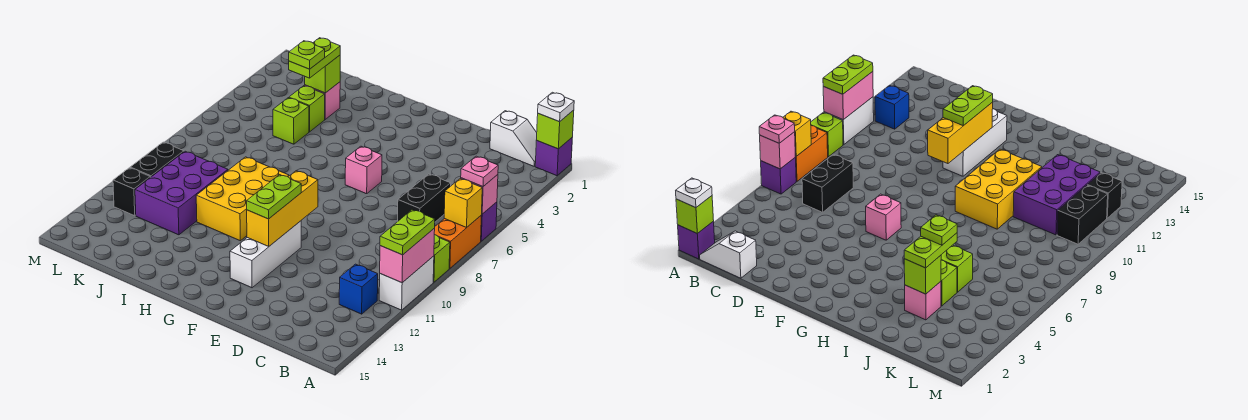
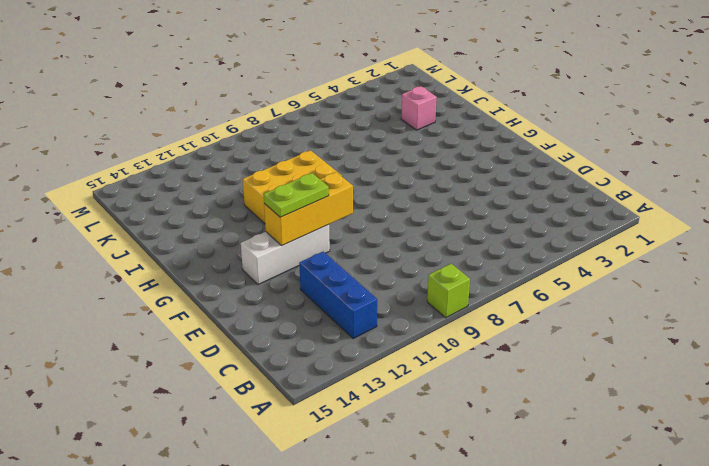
blue brick B12:D12 level 1 -> blue brick B12 level 1
none -> purple brick A1 level 1
none -> purple brick A6 level 1
none -> orange brick A7:A8 level 1

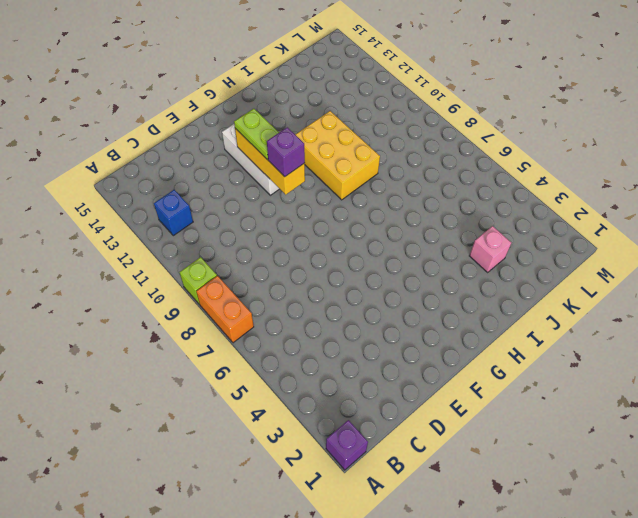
purple brick F10 level 3 -> purple brick A6 level 1
none -> white brick A10:A11 level 1
none -> white slope B1:C1 level 1 top C
none -> black brick C6:C7 level 1

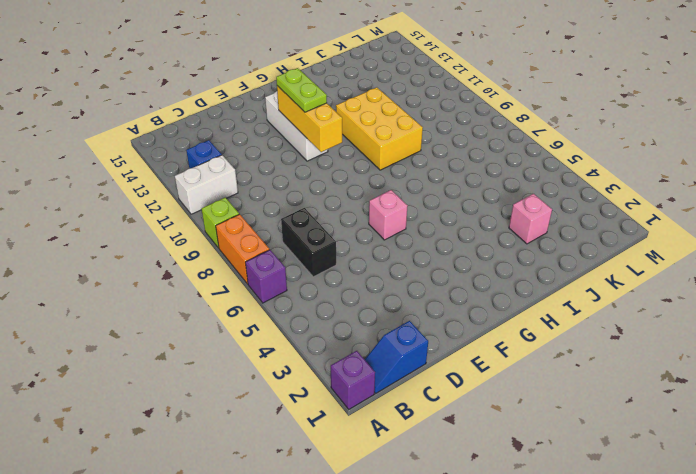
white brick A11:B11 level 1 -> white brick A10:A11 level 1
blue slope B1:C1 level 1 top C -> white slope B1:C1 level 1 top C
none -> lime brick J4 level 1
none -> lime brick J5 level 1
none -> purple brick J10:K12 level 1

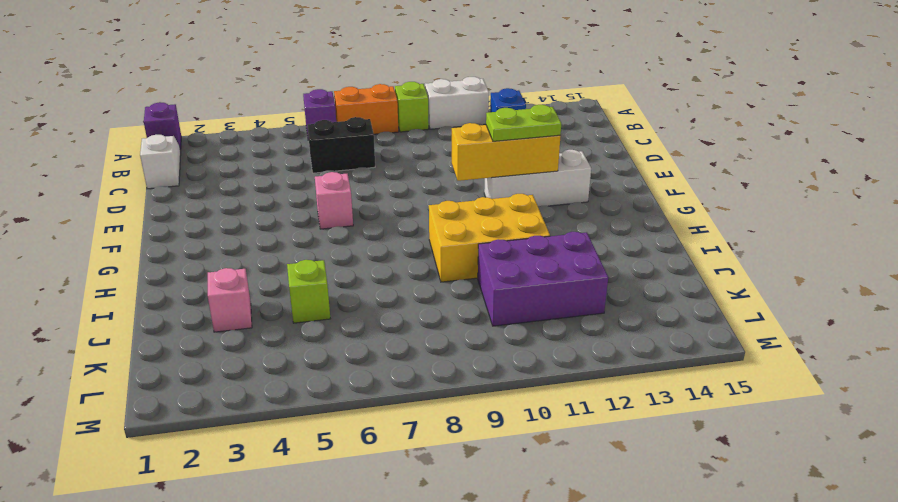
none -> lime brick J4 level 1
none -> black brick L10:L11 level 1
none -> black brick L12 level 1

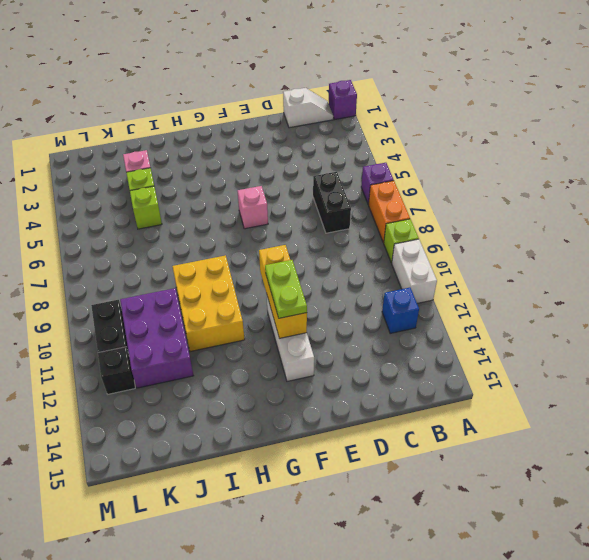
none -> lime brick A1 level 2
none -> pink brick A6 level 2
none -> yellow brick A7 level 2

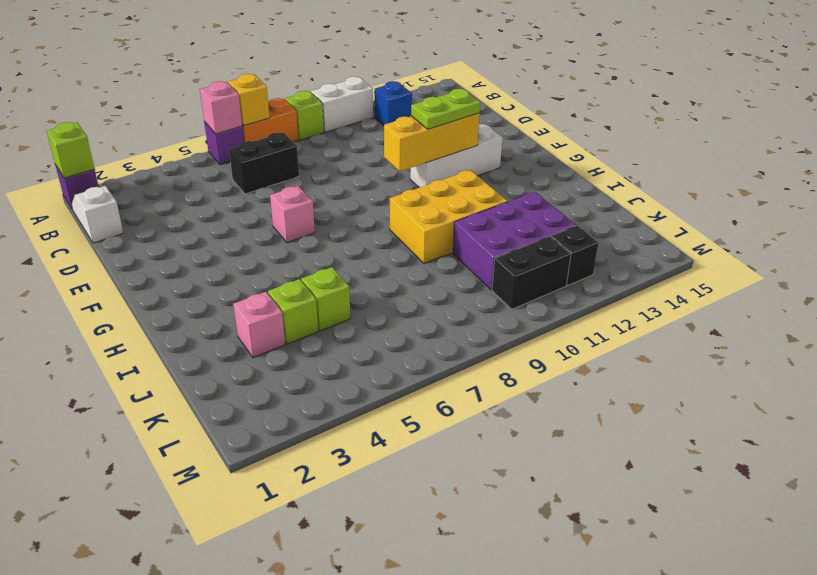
none -> pink brick A10:A11 level 2
none -> lime brick J3 level 2
none -> white plate A1 level 3

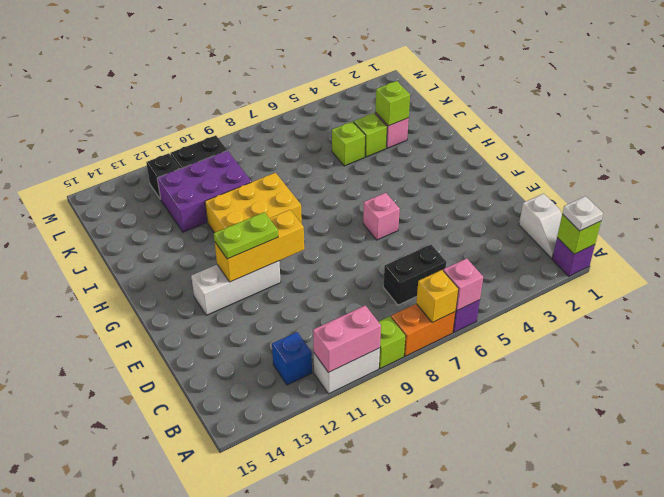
none -> pink plate A6 level 3
none -> lime plate A10:A11 level 3
none -> lime plate J3:J4 level 3

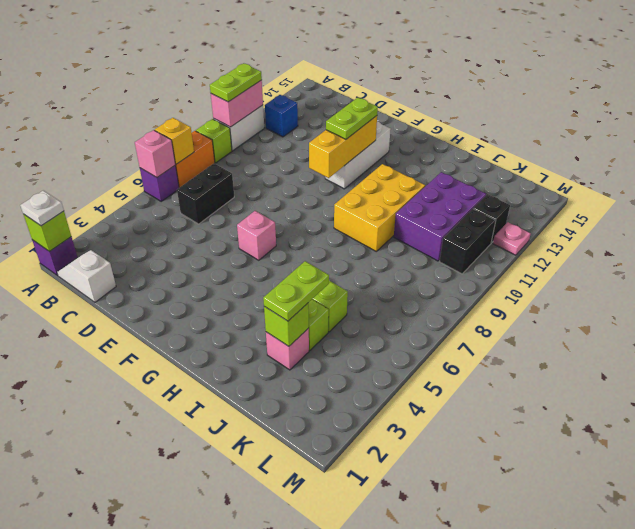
pink plate M12 level 1 -> pink plate A6 level 3
none -> lime plate J4 level 4

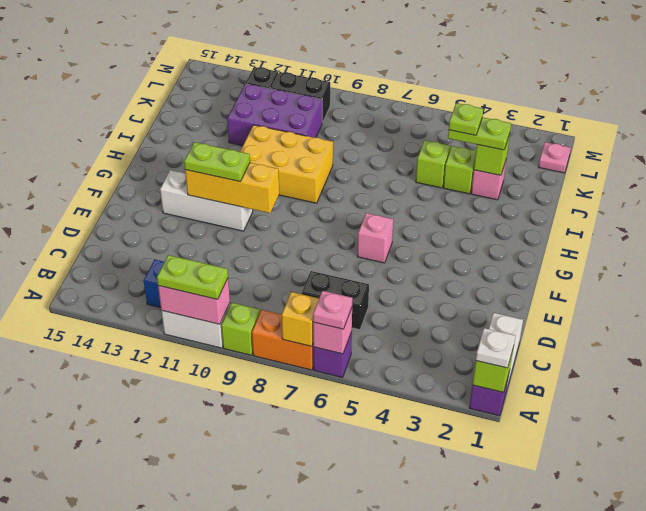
pink plate L1 level 1 -> none

